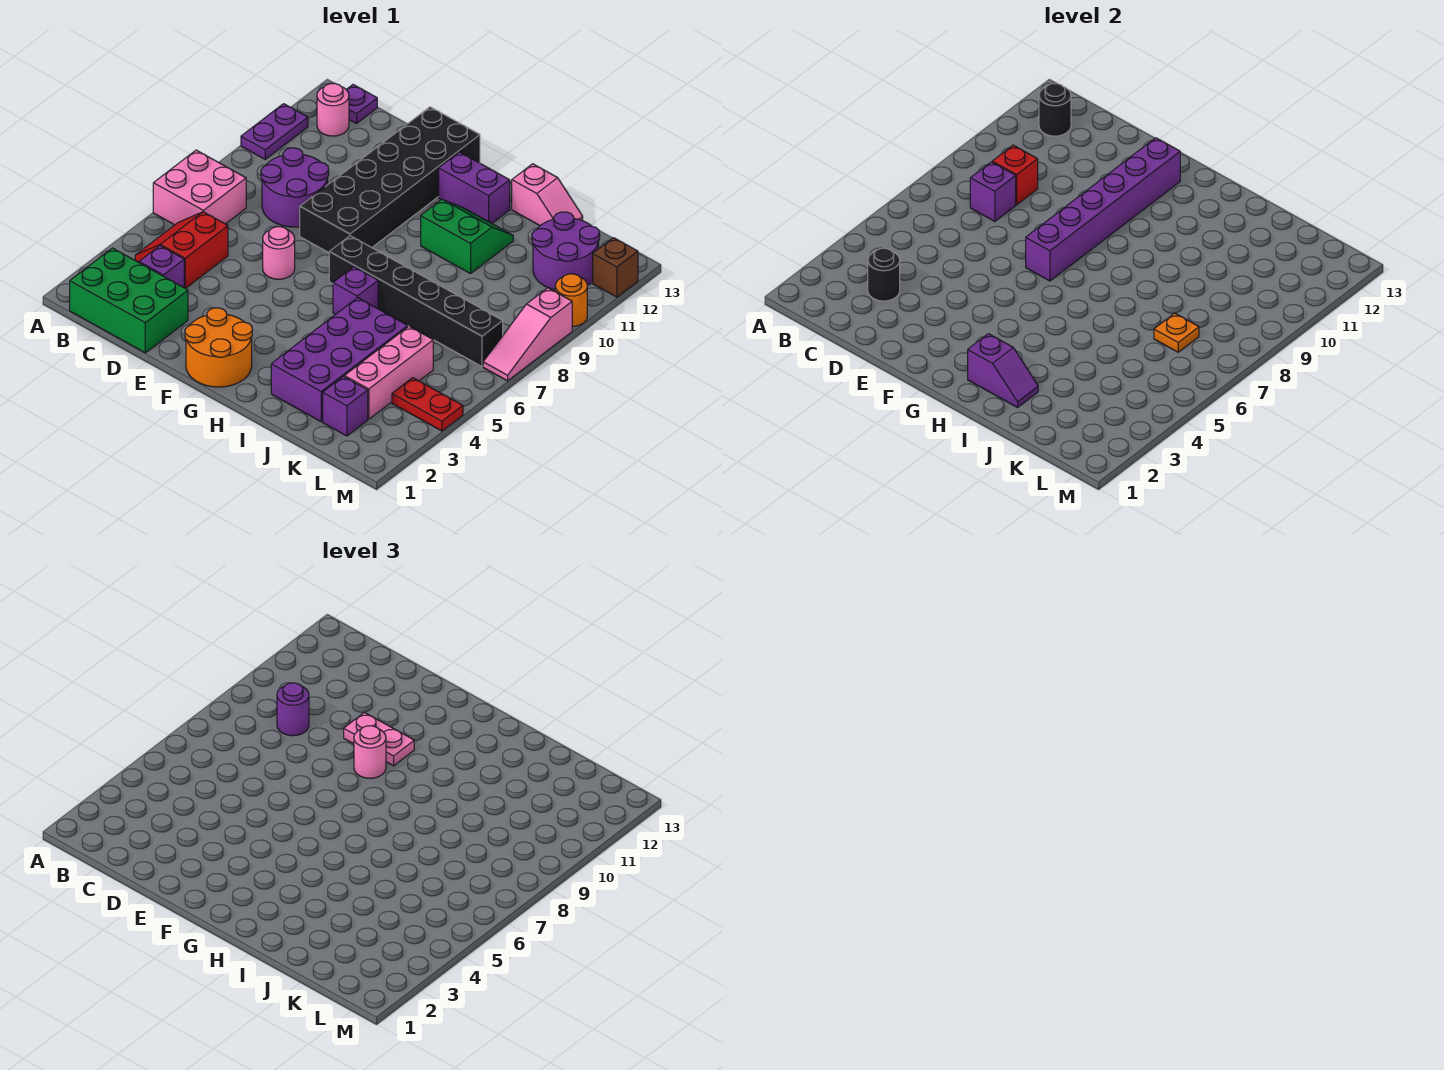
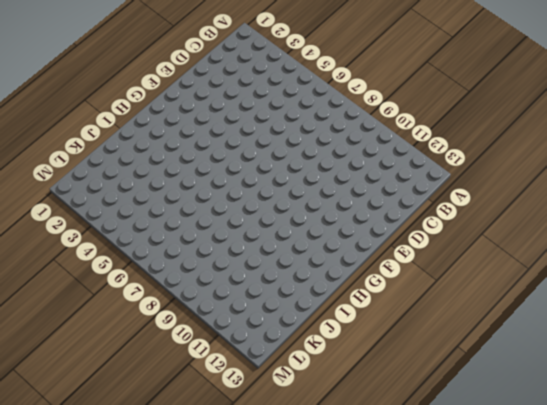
none -> pink brick A6:B7 level 1
none -> purple plate A10:A11 level 1
none -> green brick B1:D2 level 1
none -> red slope B4:C5 level 1 top C

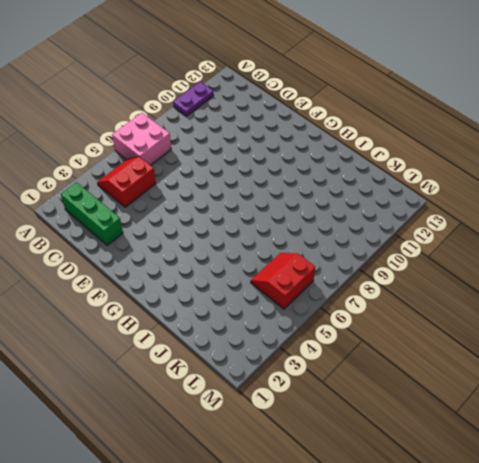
green brick B2:D2 level 1 -> green brick B1:D2 level 1
red slope K5:L6 level 1 top L -> pink brick K3:K5 level 1
none -> pink round brick B12 level 1
none -> purple plate B13 level 1
none -> purple brick C3 level 1
none -> purple round brick C8:D9 level 1

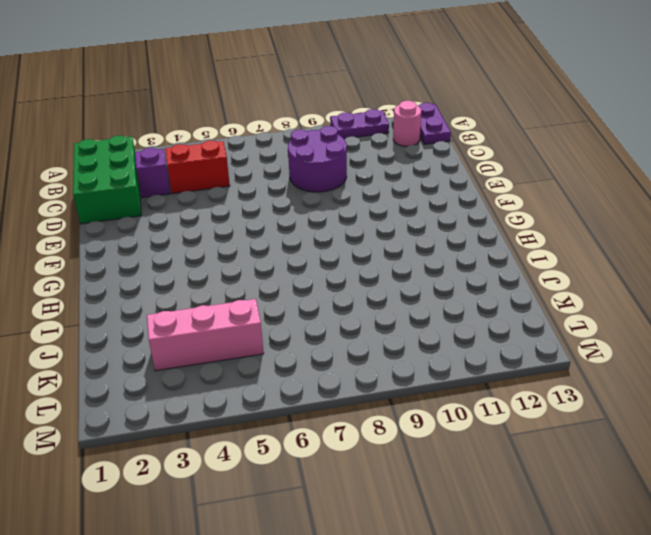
purple plate A13:B13 level 1 -> purple plate B13 level 1
none -> pink brick A6:B7 level 1
none -> pink round brick E6 level 1
none -> black brick E8:F13 level 1
none -> orange round brick F1:G2 level 1

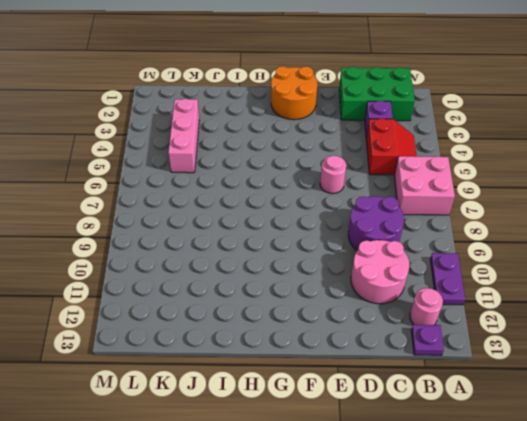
pink round brick C10:D11 level 1 -> none
none -> black brick E8:F13 level 1
none -> black brick G7:L7 level 1
none -> purple brick G12:H12 level 1
none -> purple brick H6 level 1

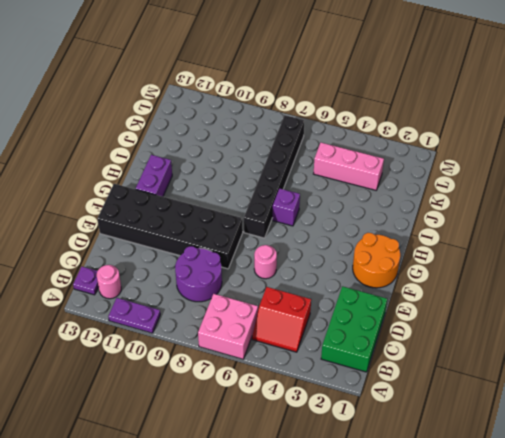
none -> purple brick C3 level 1
none -> green slope H10:I11 level 1 top 10
none -> purple brick I2:J5 level 1
none -> pink slope I13:J13 level 1 top I

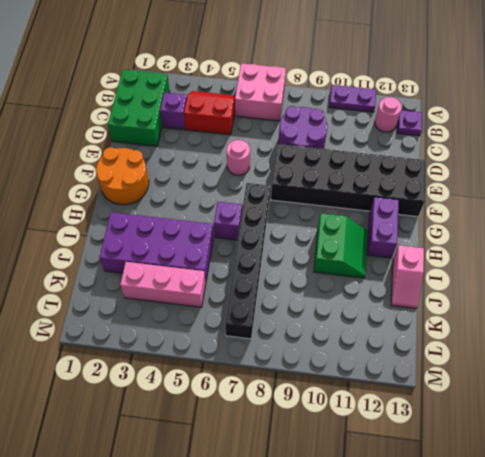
none -> purple brick K2 level 1
none -> purple round brick K11:L12 level 1
none -> red plate L4:M4 level 1
none -> pink slope M7:M9 level 1 top 9

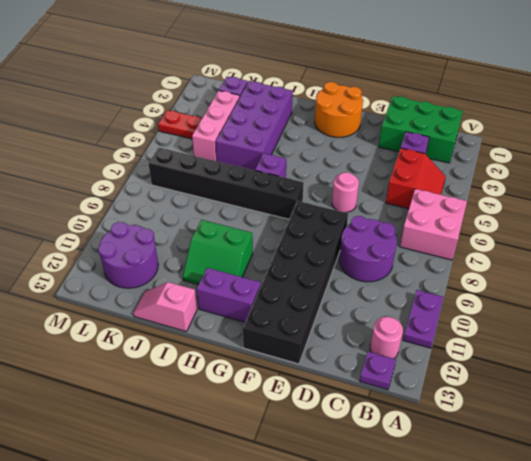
none -> pink slope M7:M9 level 1 top 9
none -> orange round brick M10 level 1
none -> brown brick M12 level 1
none -> black round brick B12 level 2

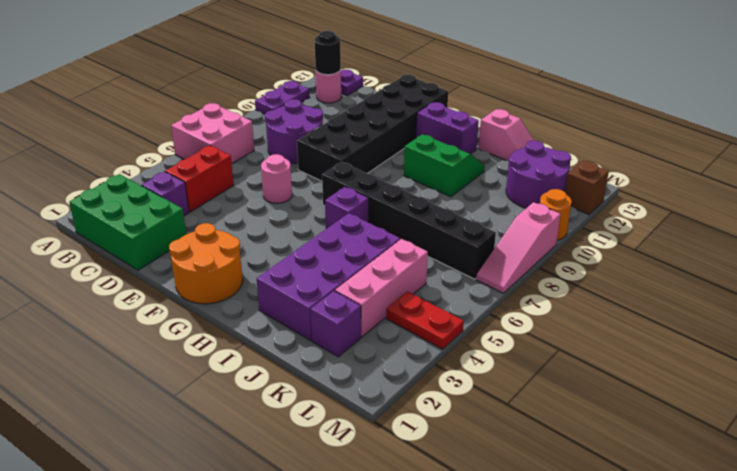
none -> black round brick C3 level 2
none -> purple brick C8 level 2
none -> red brick C9 level 2
none -> purple brick F7:F12 level 2

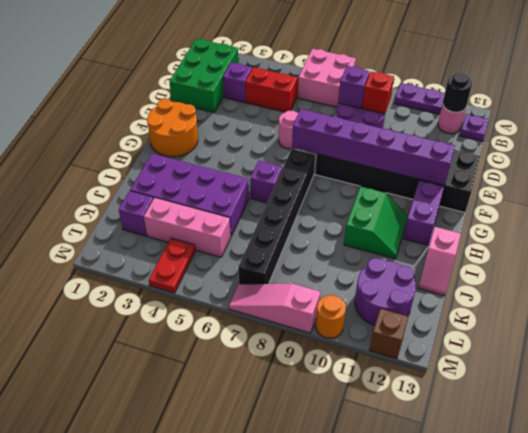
none -> black round brick C3 level 2
none -> purple slope H2:I2 level 2 top H
none -> orange plate K7 level 2
none -> purple round brick C9 level 3

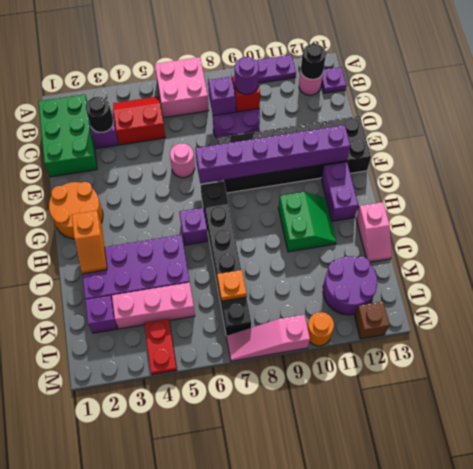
orange slope H2:I2 level 2 top H -> purple slope H2:I2 level 2 top H
none -> pink plate E10:F10 level 3
none -> pink round brick F9 level 3

